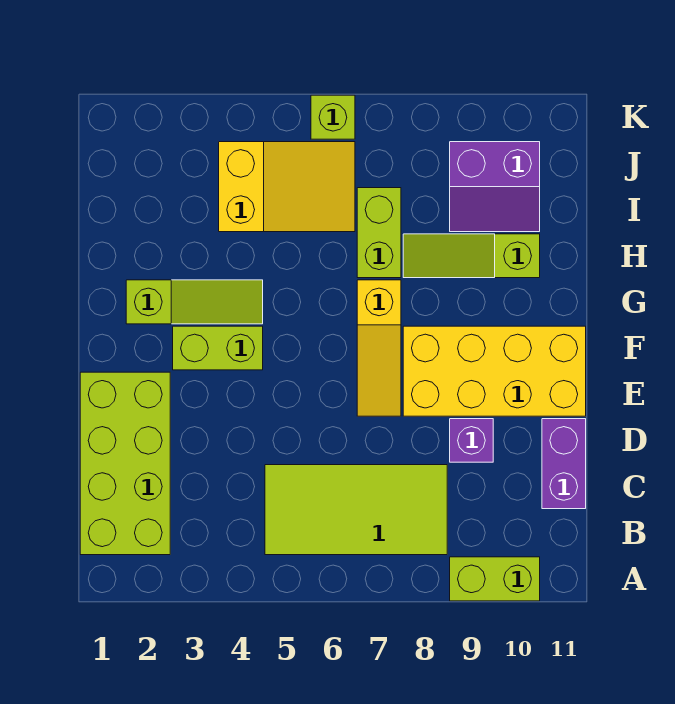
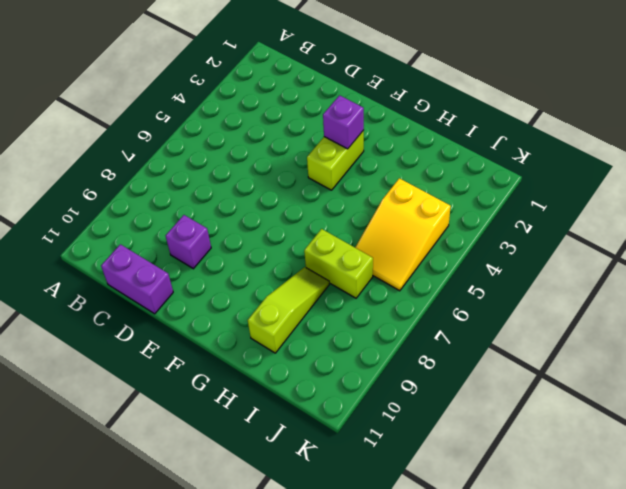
purple brick F3 level 2 -> none
none -> lime brick A9:A10 level 1
none -> lime brick B1:E2 level 1
none -> lime tile B5:C8 level 1

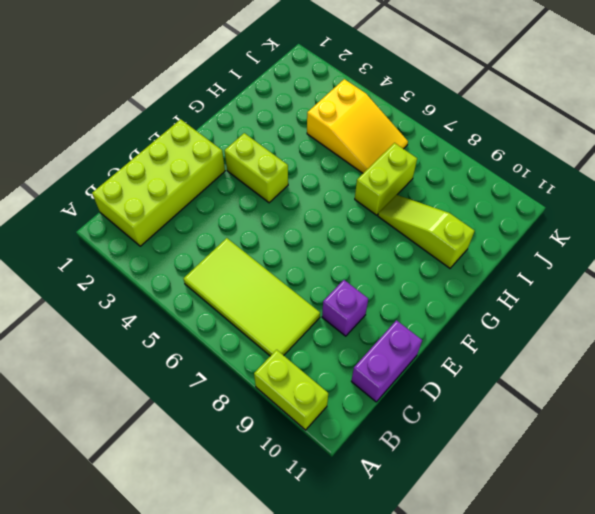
none -> yellow slope E7:G7 level 1 top G
none -> yellow brick E8:F11 level 1
none -> lime slope G2:G4 level 1 top 2

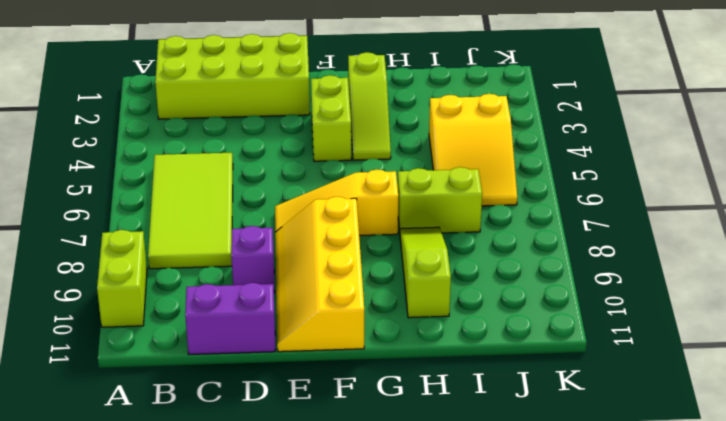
yellow slope E8:F11 level 1 top F -> yellow brick E8:F11 level 1
none -> purple slope I9:J10 level 1 top J
none -> lime brick K6 level 1

